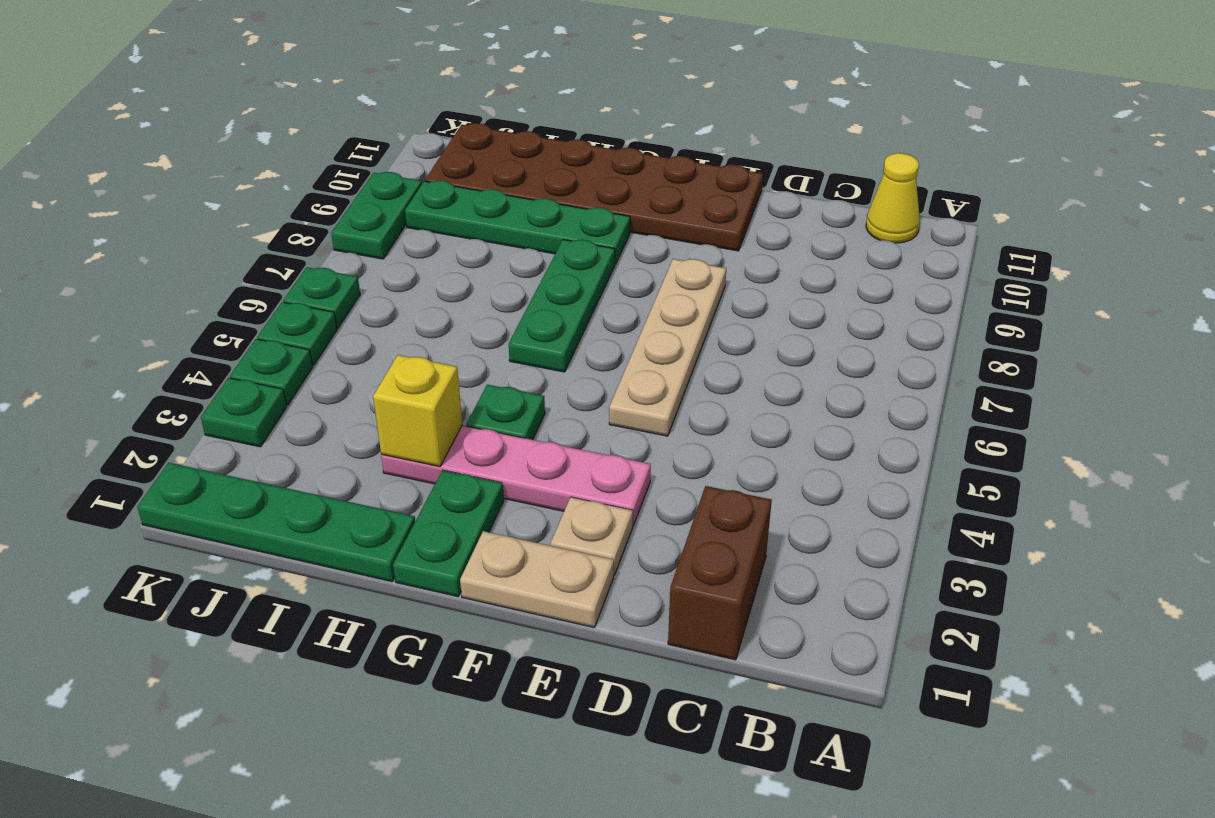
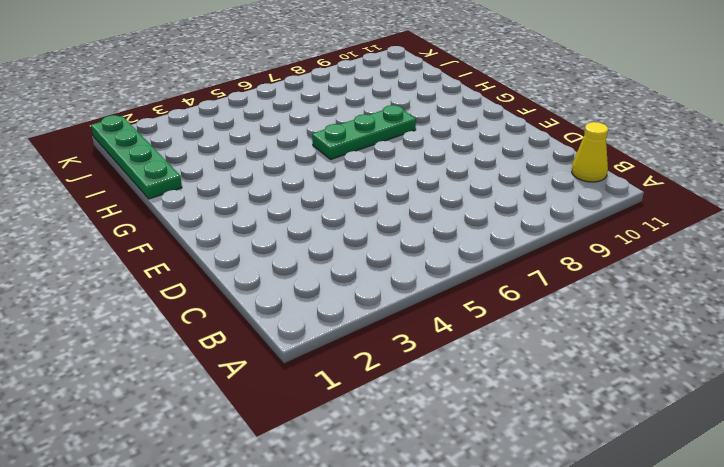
none -> brown brick C1:C2 level 1
none -> tan plate E1:F1 level 1
none -> tan plate E2 level 1

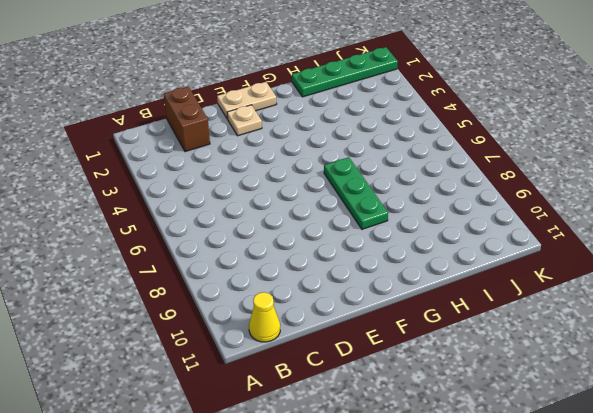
none -> pink plate E3:H3 level 1
none -> tan plate E5:E8 level 1
none -> brown plate E10:J11 level 1

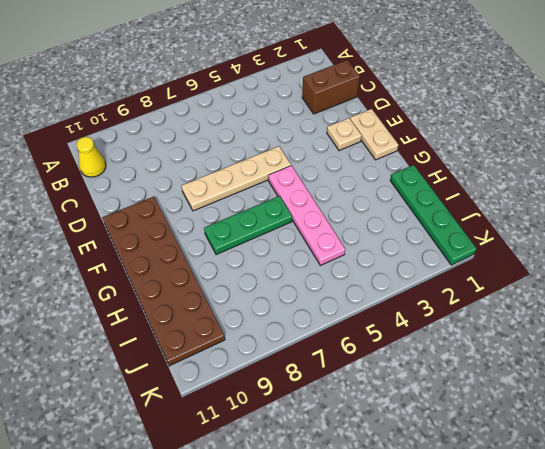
pink plate F5:I5 level 1 -> pink plate E3:H3 level 1
none -> green plate G1:G2 level 1
none -> green plate G4 level 1
none -> green plate G9:J9 level 1

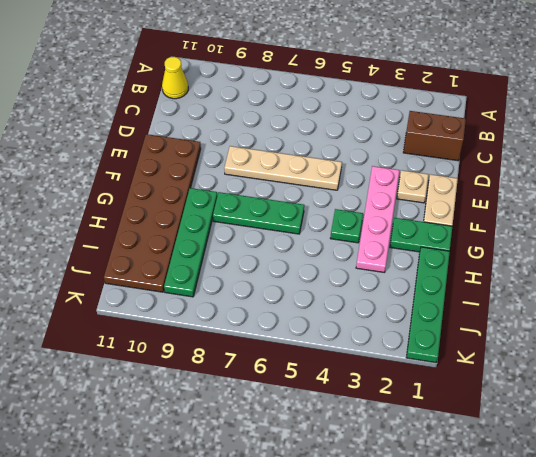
none -> green plate K3 level 1
none -> green plate K4 level 1
none -> green plate K5 level 1

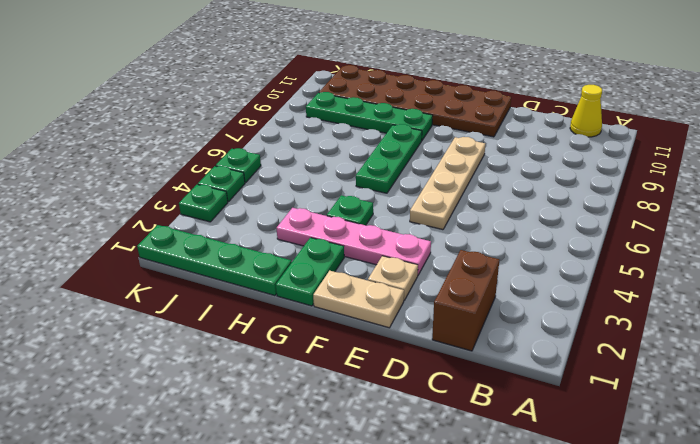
none -> green plate K6 level 1
none -> green plate K8:K9 level 1
none -> yellow brick H3 level 2

